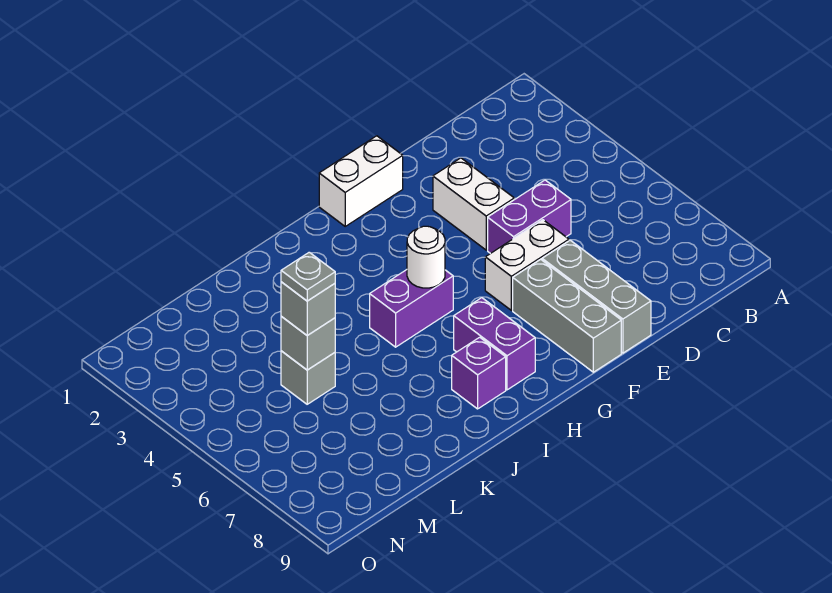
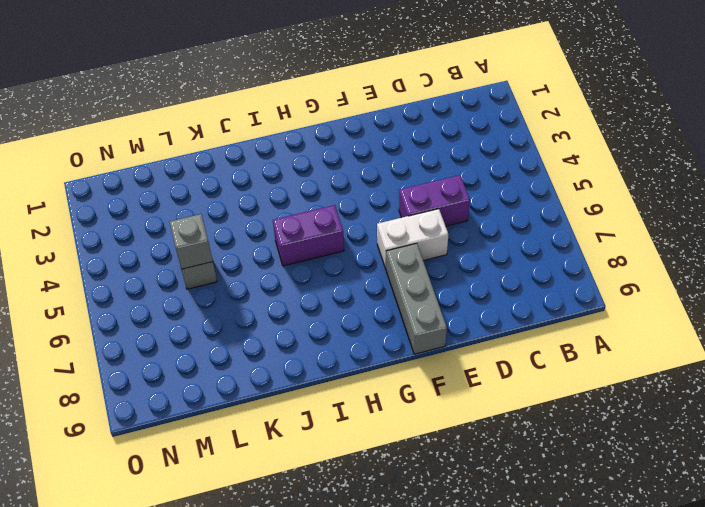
none -> white brick E3:E4 level 1
none -> grey brick E7:E9 level 1
none -> white brick F1:G1 level 1

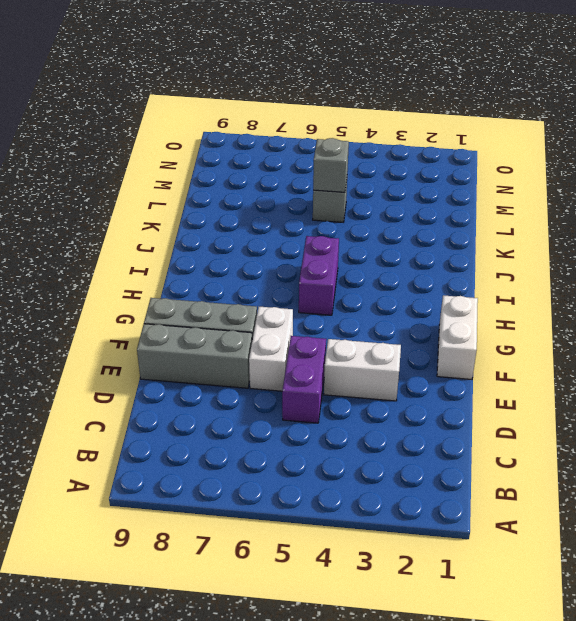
none -> purple brick H7:H8 level 1
none -> purple brick I8 level 1
none -> white round brick H5 level 2

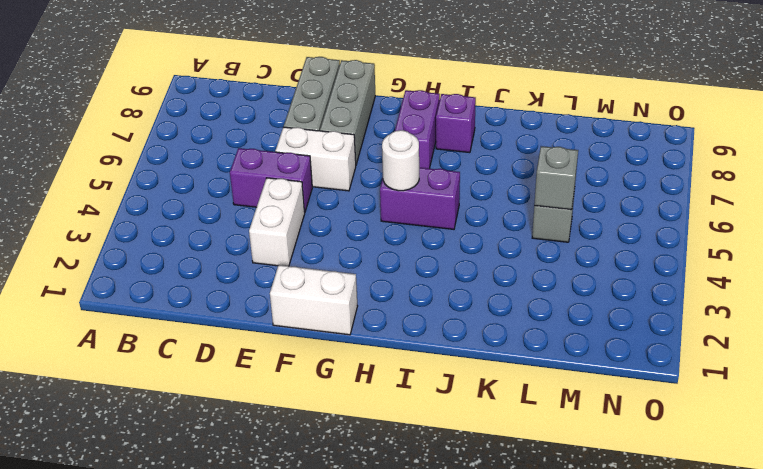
none -> grey brick L5 level 3
none -> grey plate L5 level 4

